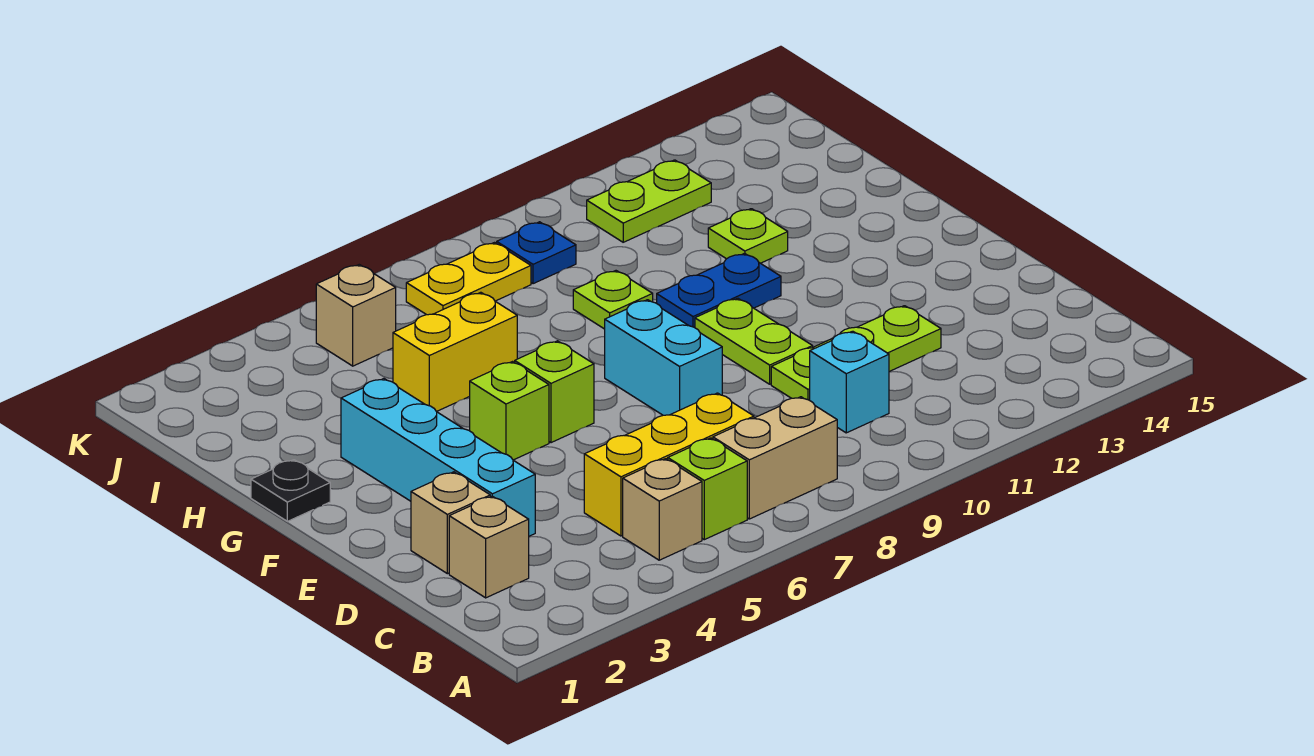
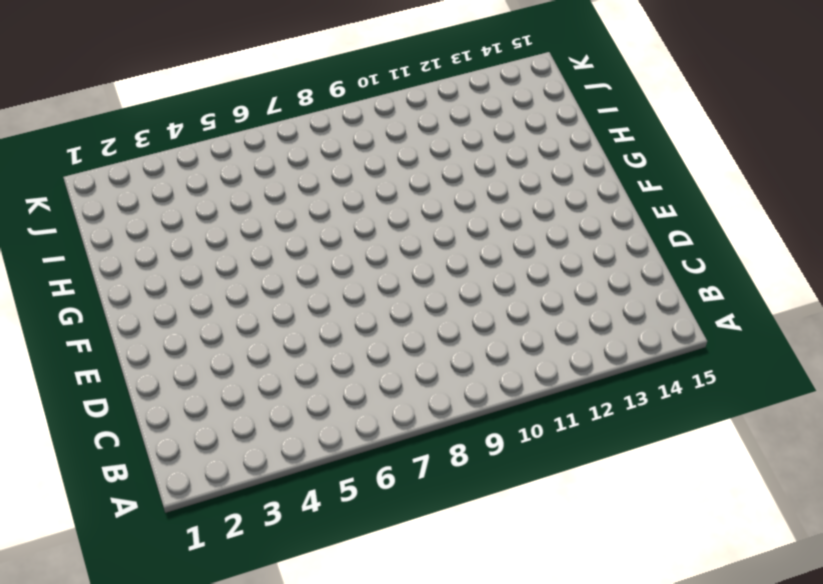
none -> tan brick B5 level 1
none -> lime brick B6 level 1
none -> tan brick B7:B8 level 1

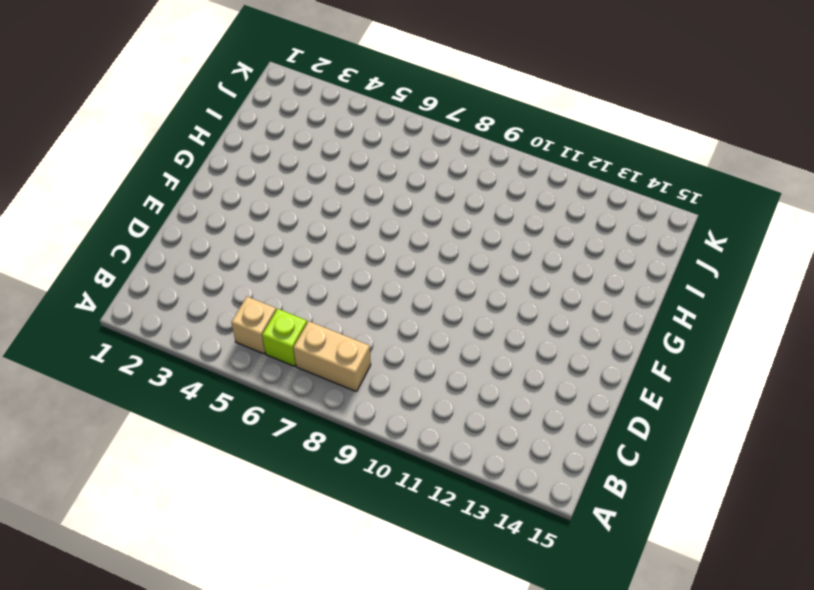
none -> tan brick C2 level 1
none -> yellow brick C5:C7 level 1
none -> cyan brick C10 level 1

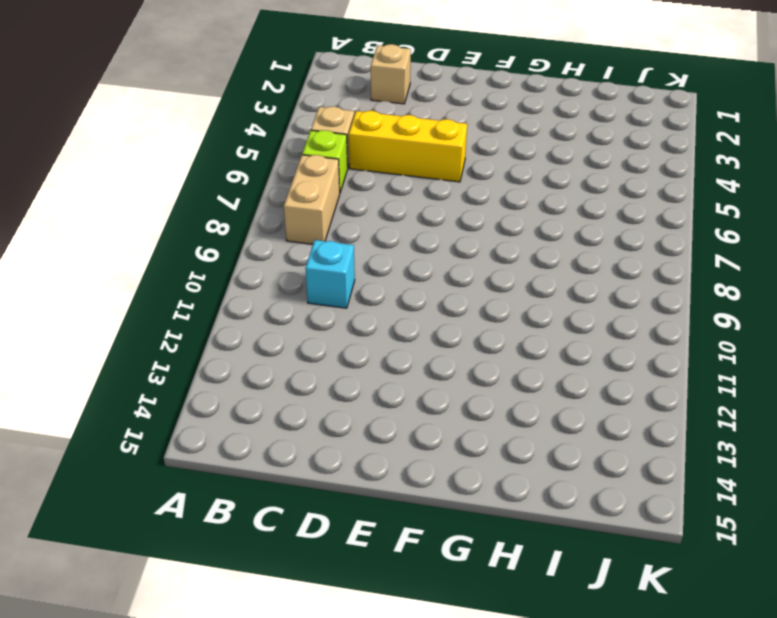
yellow brick C5:E5 level 1 -> yellow brick C5:C7 level 1
none -> tan brick D2 level 1
none -> cyan brick D3:G3 level 1
none -> lime plate D10:D12 level 1

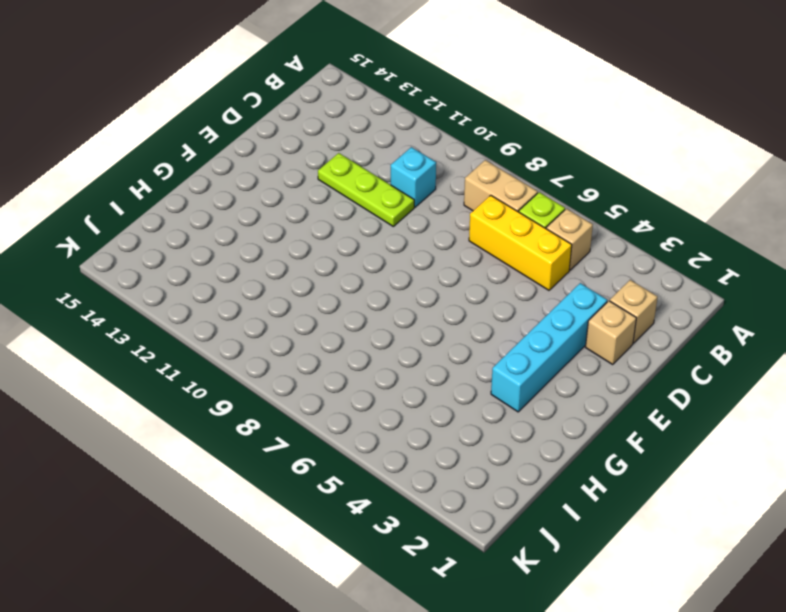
none -> cyan brick E8:F8 level 1
none -> lime plate E10:F10 level 1
none -> lime brick F5 level 1

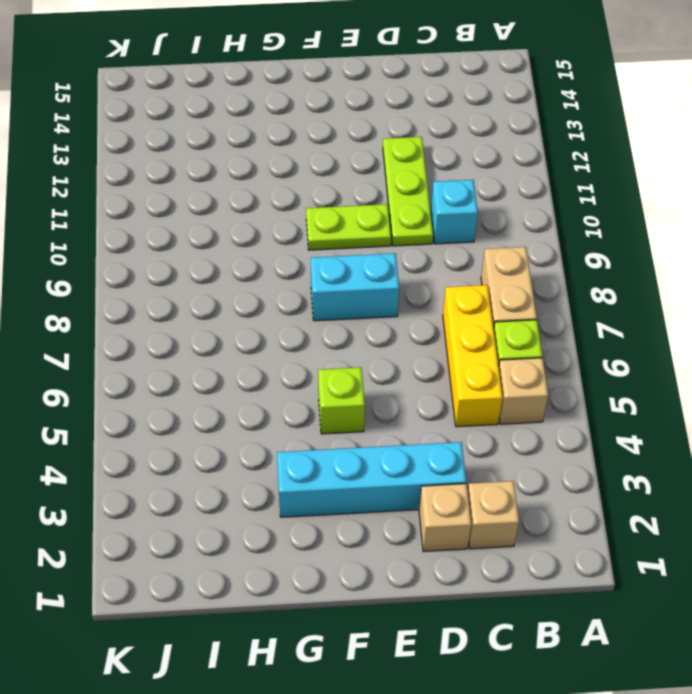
none -> lime brick F6 level 1
none -> black plate G1 level 1
none -> blue plate G10:G11 level 1

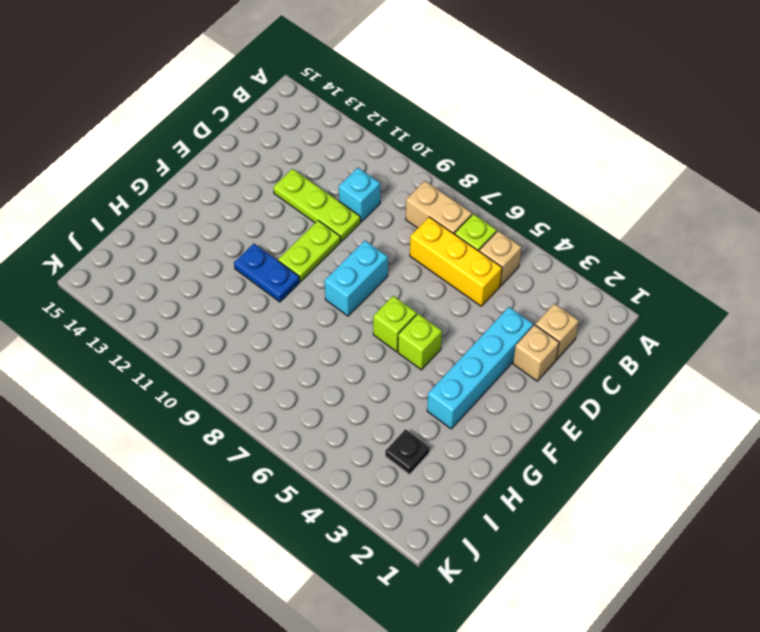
black plate I3 level 1 -> black plate G1 level 1
none -> yellow brick H5:H6 level 1
none -> lime plate H9 level 1
none -> lime plate H12 level 1

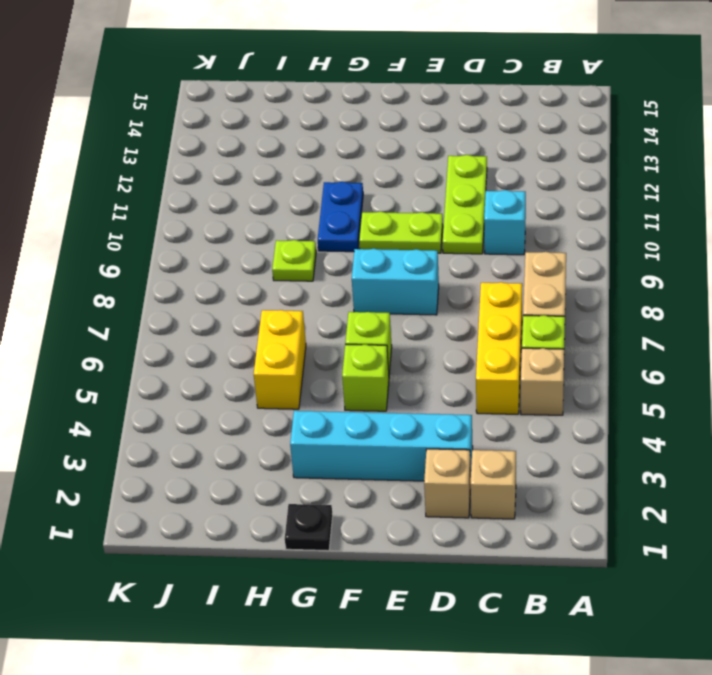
none -> lime plate H12 level 1
none -> tan brick J5 level 1
none -> yellow plate J7:J8 level 1

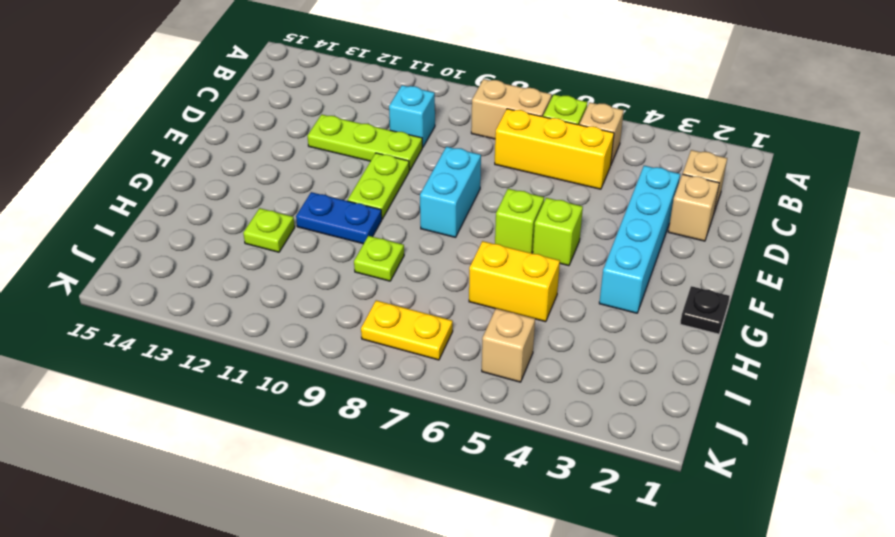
none -> blue plate J9 level 1
none -> lime plate J11:J12 level 1

